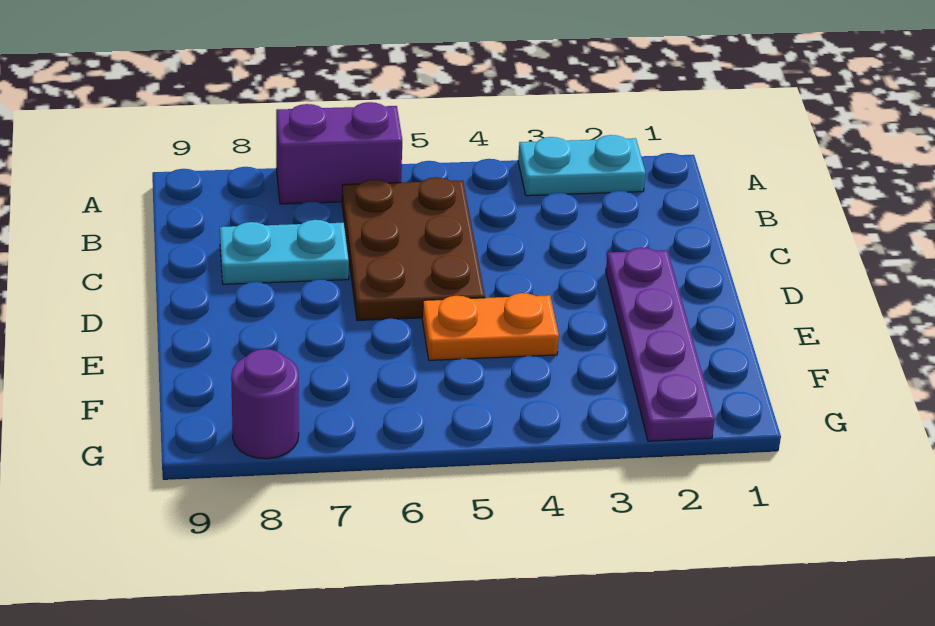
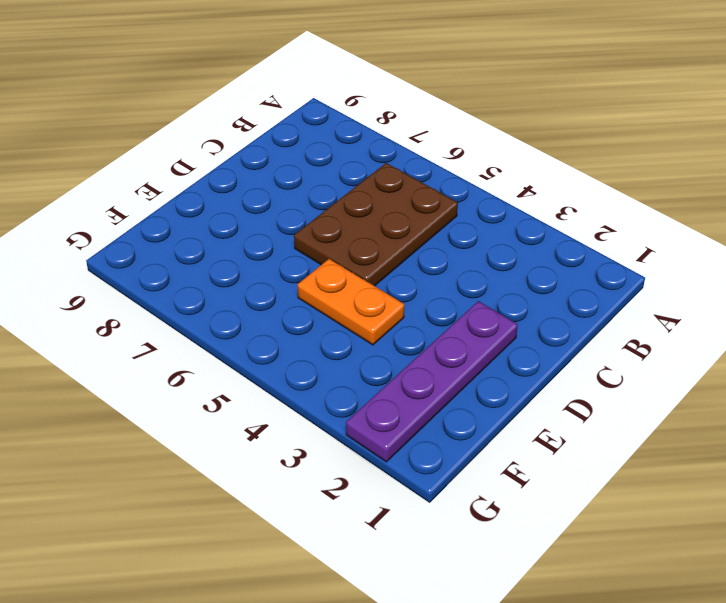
none -> cyan plate A2:A3 level 1
none -> purple brick A6:A7 level 1

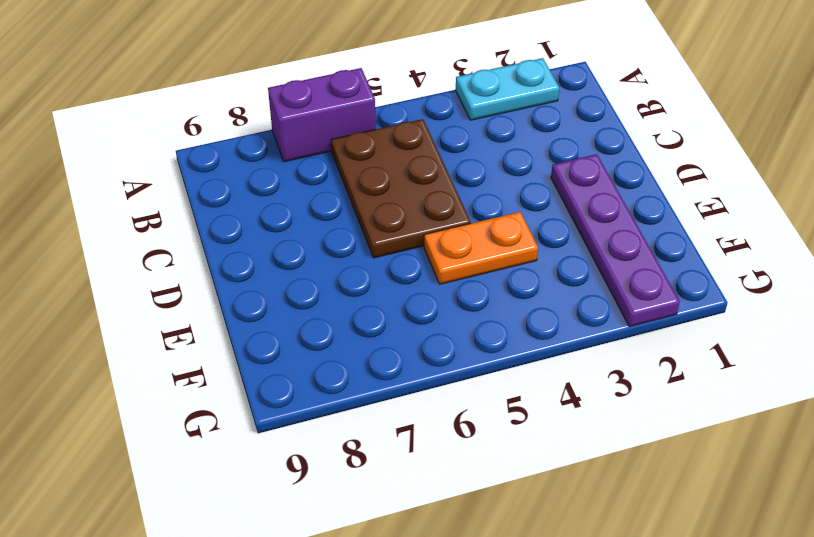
none -> cyan plate C7:C8 level 1
none -> purple round brick G8 level 1

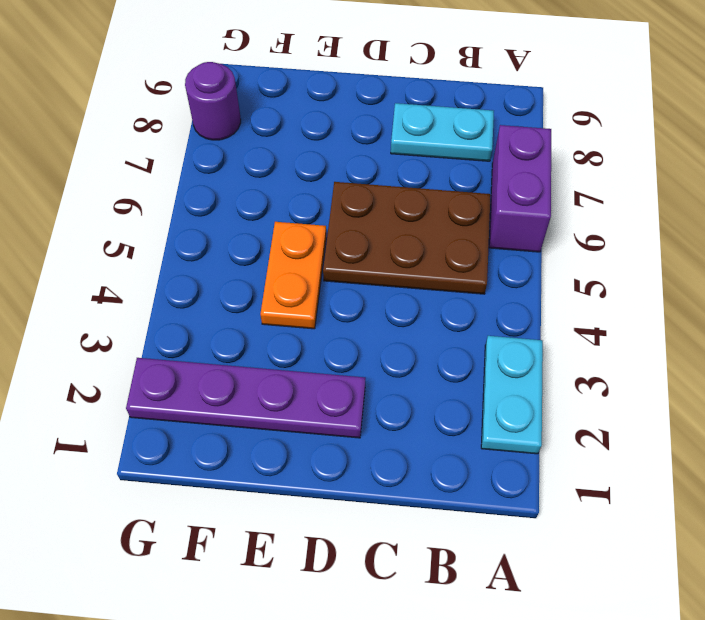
cyan plate B8:C8 level 1 -> cyan plate C7:C8 level 1

